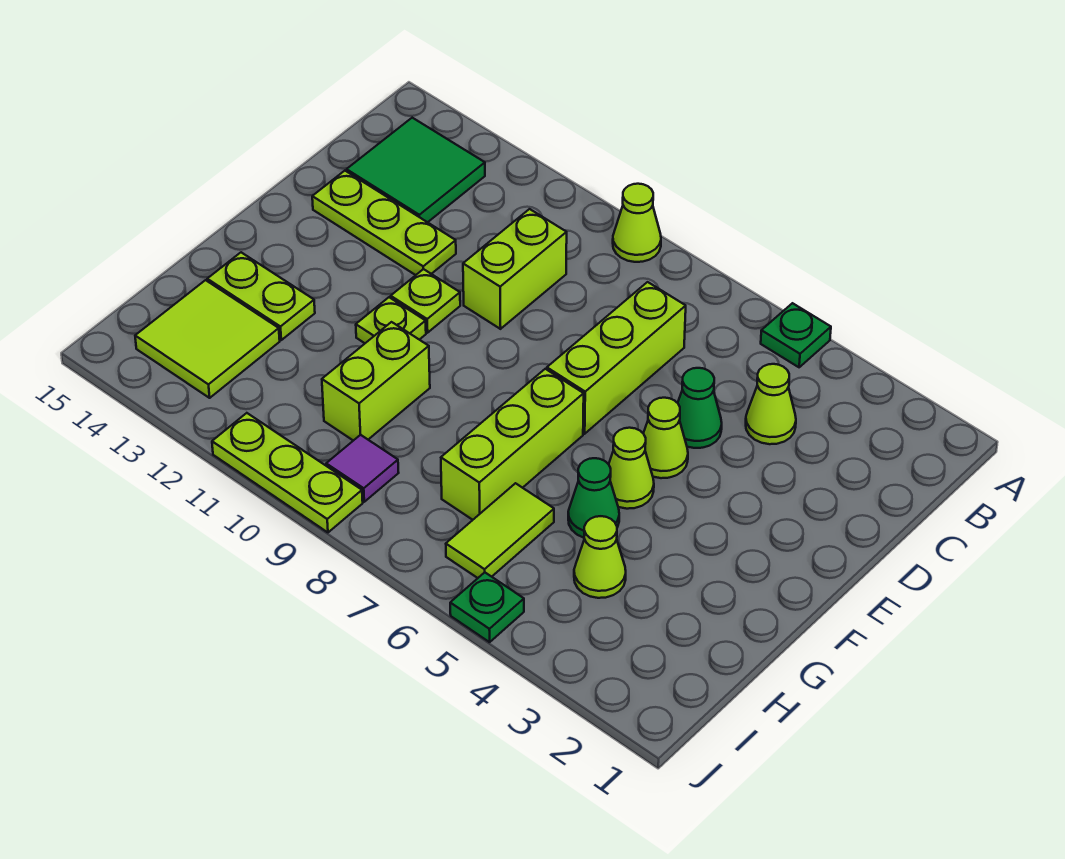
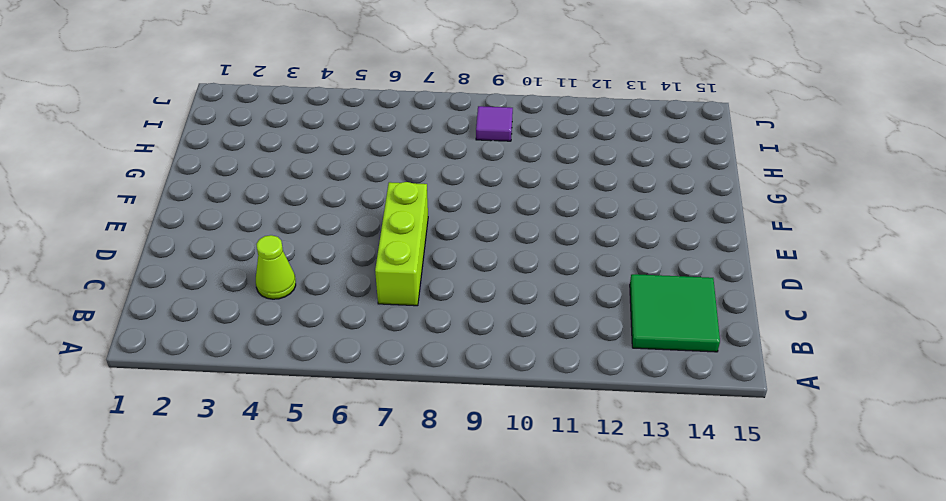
none -> green plate A5 level 1
none -> lime cone A9 level 1
none -> lime brick C10:D10 level 1

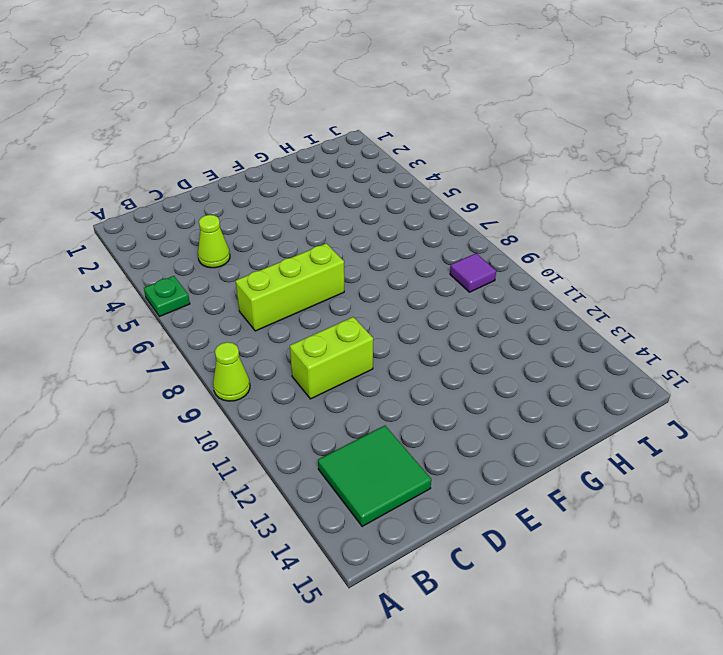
none -> green cone D5 level 1
none -> lime plate D12:D14 level 1
none -> lime cone E5 level 1

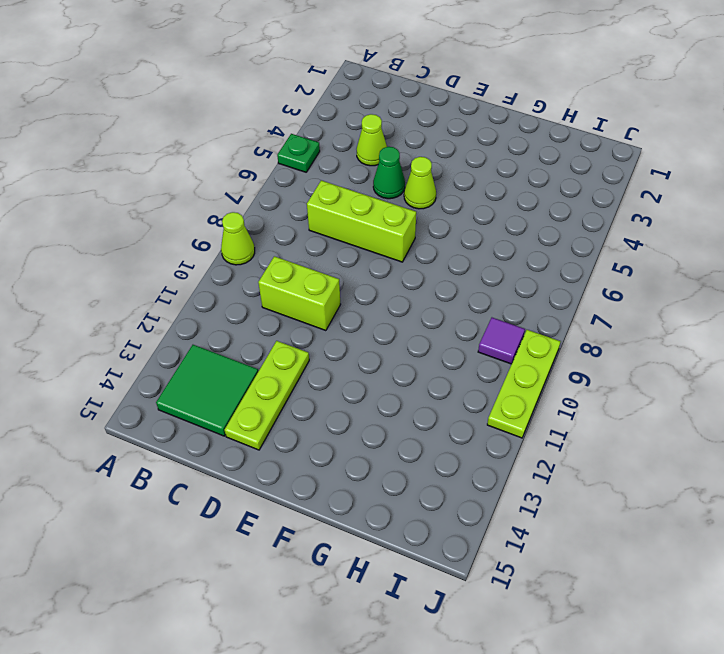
none -> lime plate E11 level 1
none -> lime cone F5 level 1
none -> lime brick F7:H7 level 1

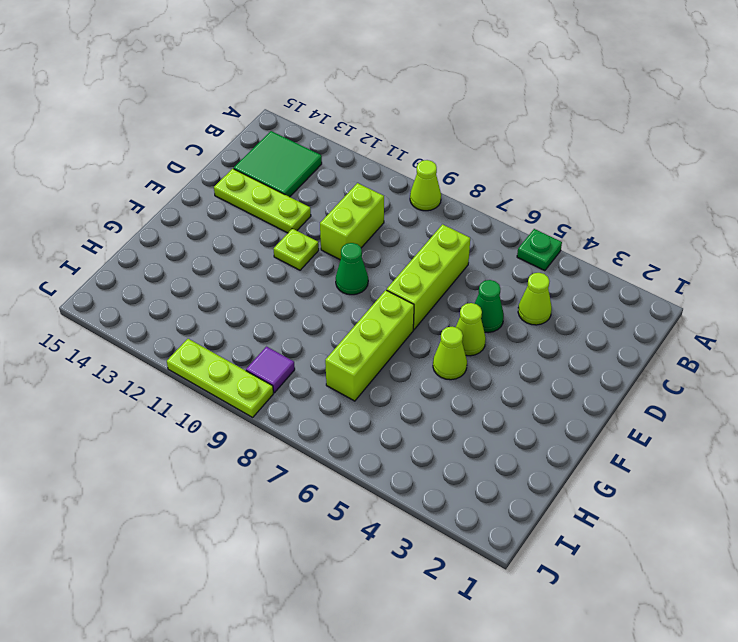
green cone E9 level 1 -> green cone G5 level 1
none -> lime plate F11 level 1
none -> lime brick G10:H10 level 1
none -> lime plate G13:G14 level 1

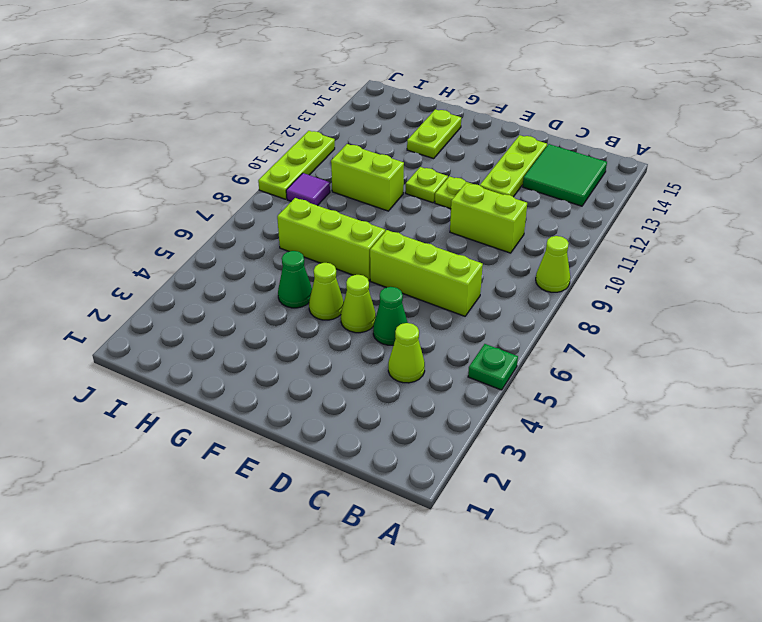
none -> lime cone H4 level 1
none -> lime tile H6:I6 level 1
none -> lime tile H13:I14 level 1

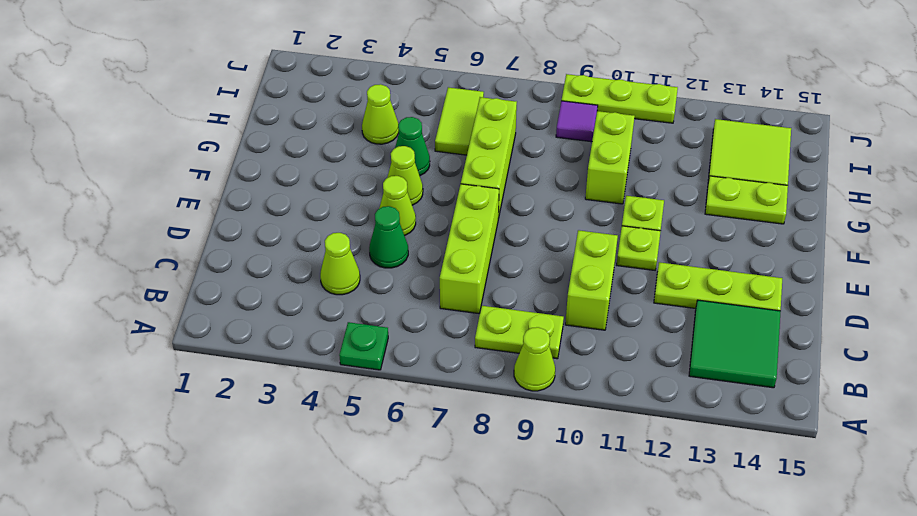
lime plate B8:B9 level 1 -> none
none -> green plate J5 level 1

